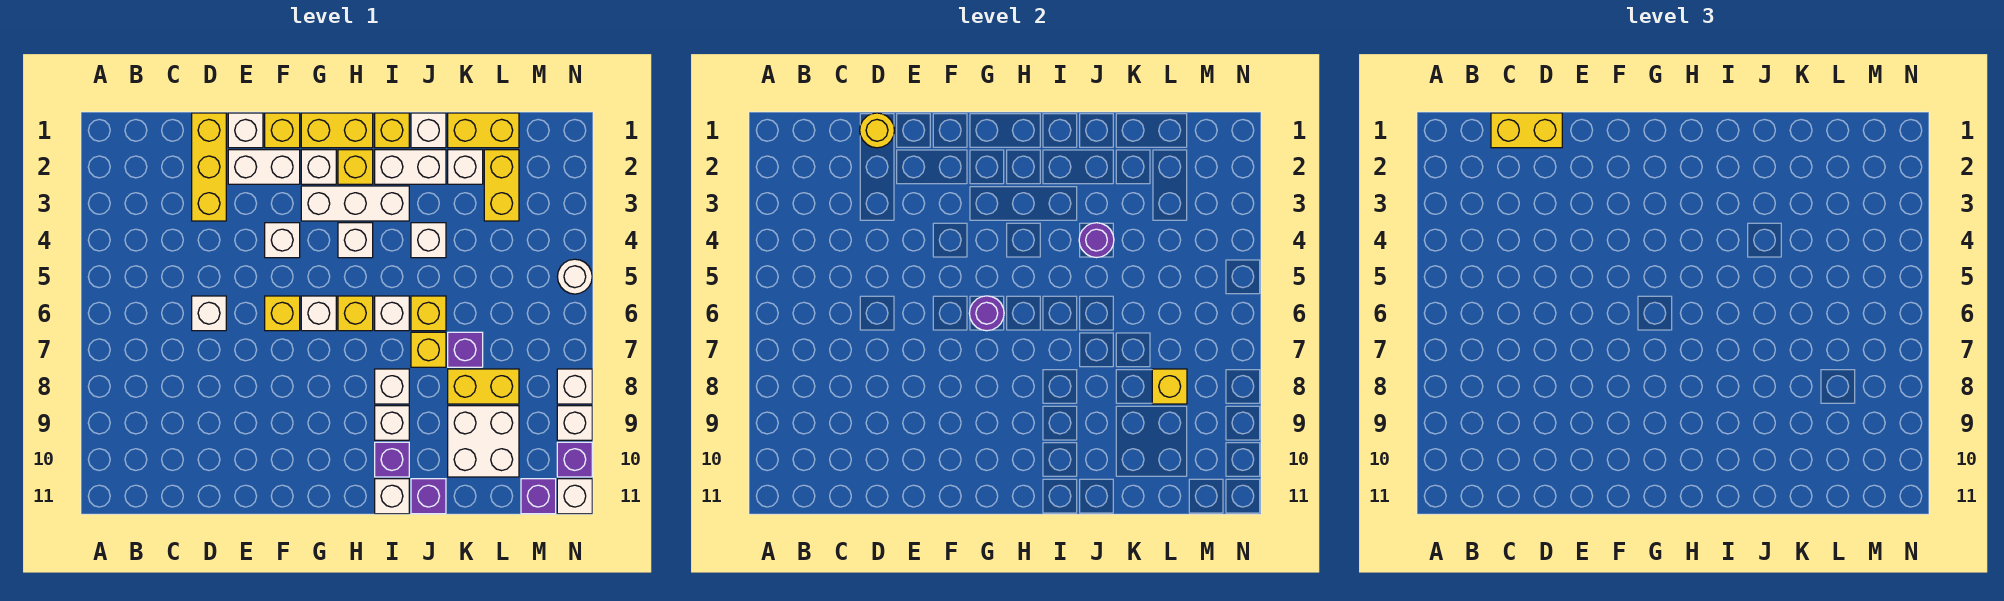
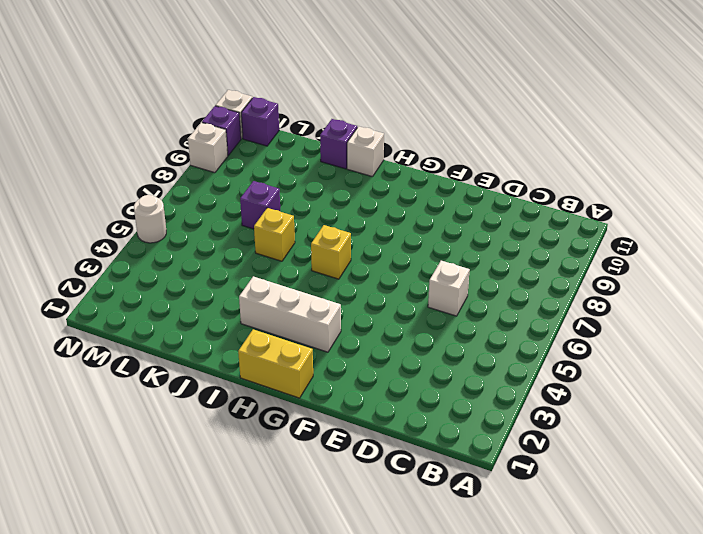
none -> yellow brick D1:D3 level 1
none -> white brick E1 level 1
none -> white brick E2:F2 level 1
none -> yellow brick F1 level 1

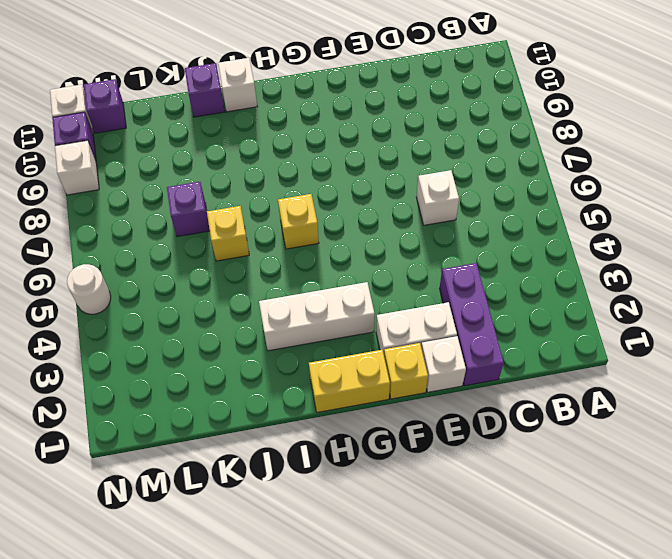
purple brick D1:D3 level 1 -> yellow brick D1:D3 level 1
none -> white brick F4 level 1
none -> yellow brick F6 level 1
none -> white brick G2 level 1
none -> white brick G6 level 1

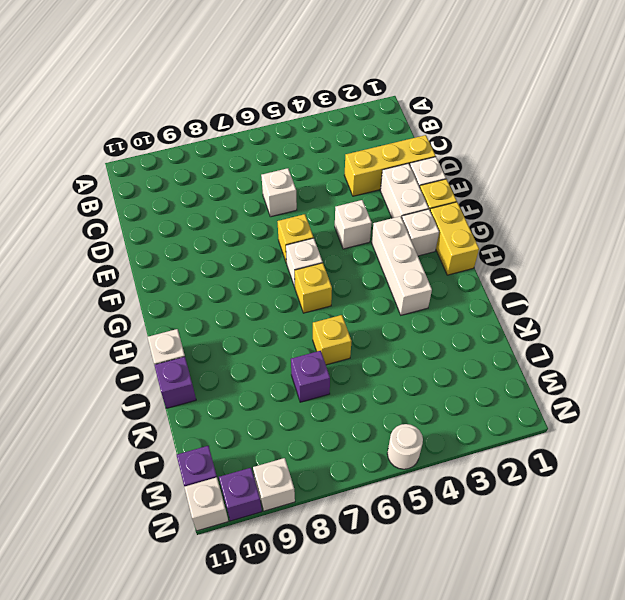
none -> yellow brick H2 level 1
none -> white brick H4 level 1
none -> yellow brick I1 level 1
none -> white brick I2:J2 level 1

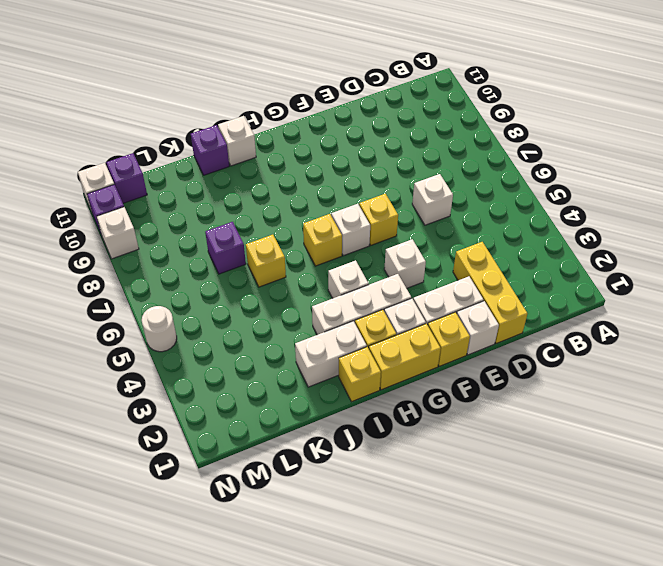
none -> white brick I6 level 1
none -> white brick I8 level 1
none -> white brick I9 level 1
none -> purple brick I10 level 1

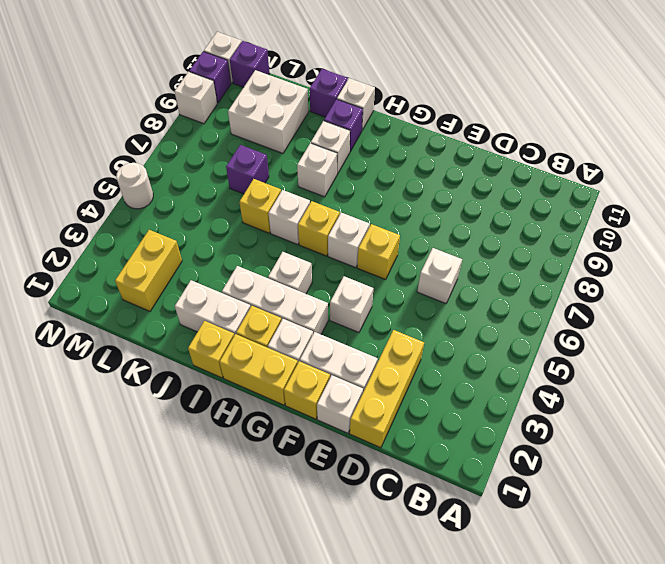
none -> white brick J1 level 1
none -> white brick J4 level 1
none -> yellow brick J7 level 1
none -> yellow brick K1:L1 level 1

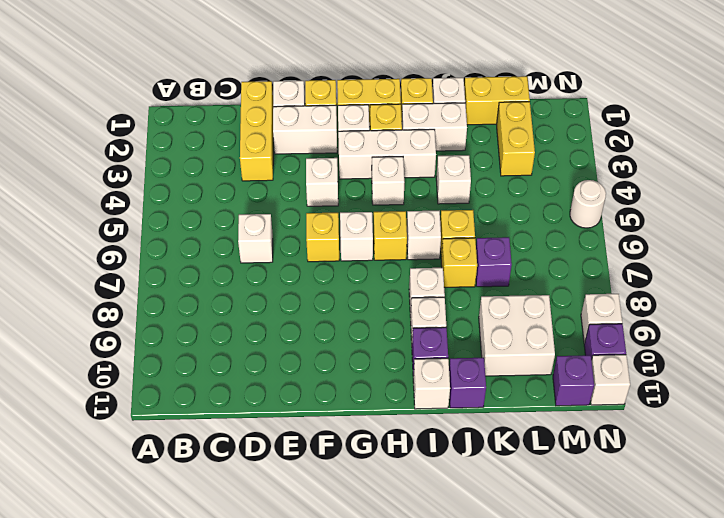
none -> white brick K2 level 1
none -> yellow brick K8:L8 level 1
none -> white brick N8 level 1
none -> yellow round brick D1 level 2

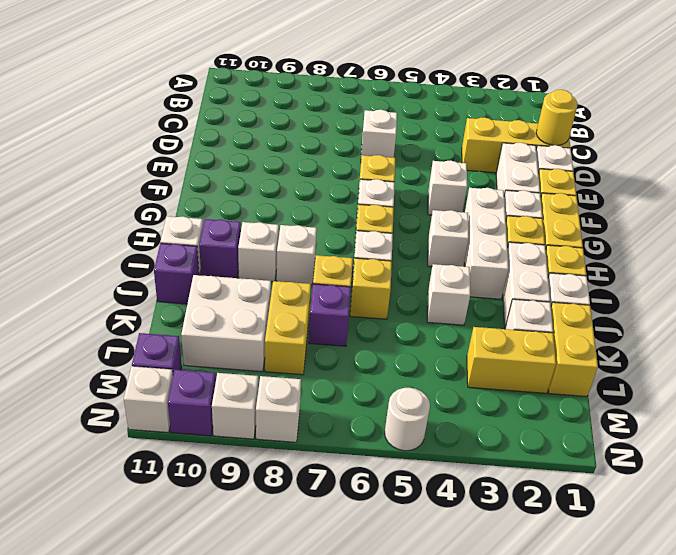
none -> purple round brick G6 level 2
none -> purple round brick J4 level 2
none -> yellow brick L8 level 2
none -> yellow brick C1:D1 level 3

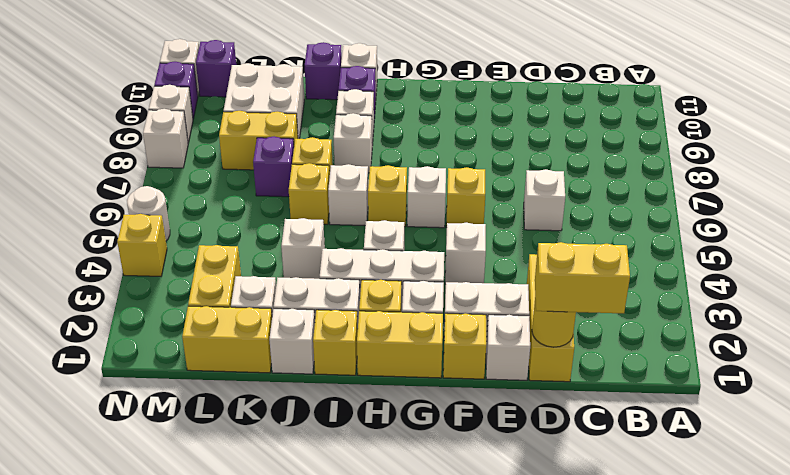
yellow brick N4 level 1 -> yellow brick L8 level 2
none -> purple round brick G6 level 2
none -> purple round brick J4 level 2

